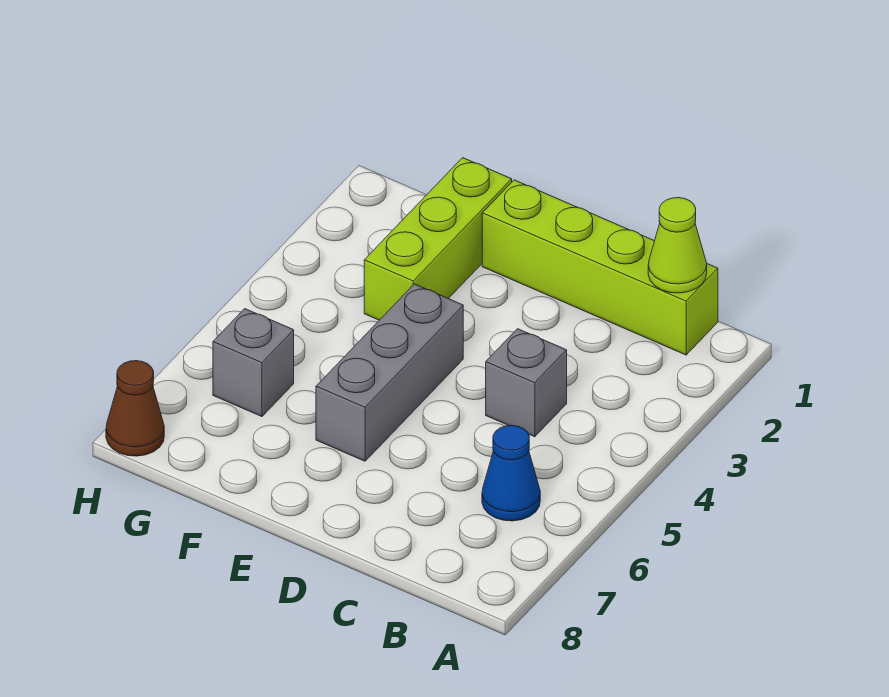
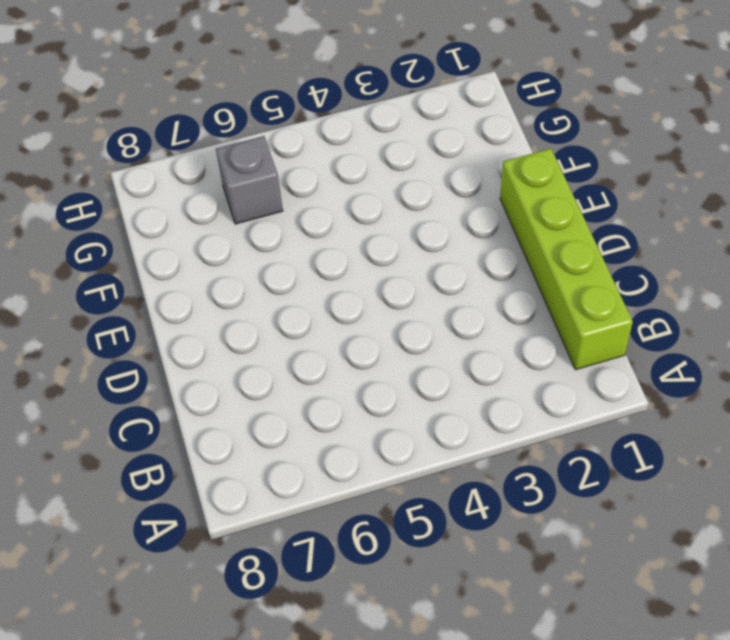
none -> blue cone B6 level 1
none -> grey brick C4 level 1

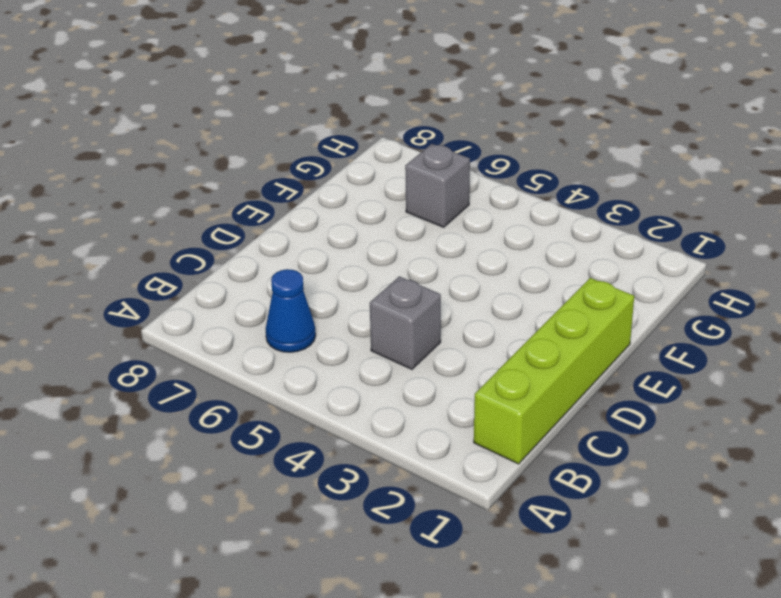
none -> grey brick E4:E6 level 1
none -> lime brick F1:F3 level 1

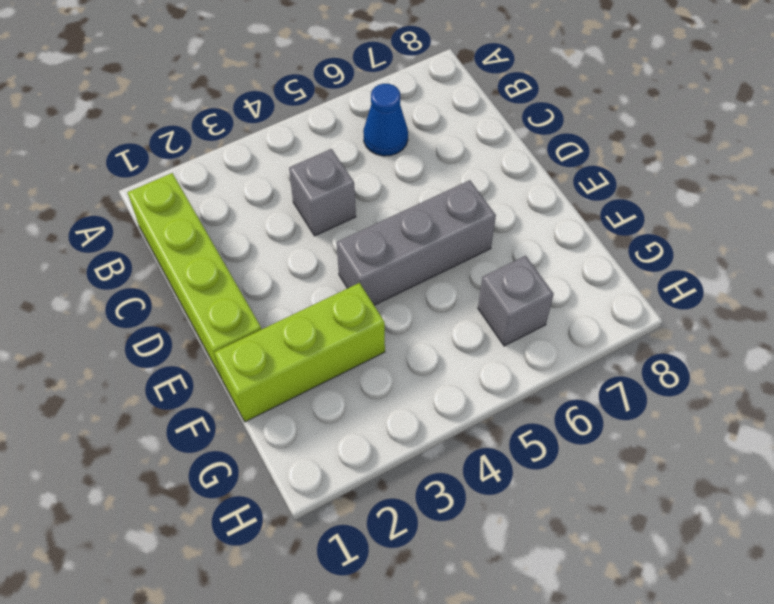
none -> brown cone H8 level 1
none -> lime cone B1 level 2

